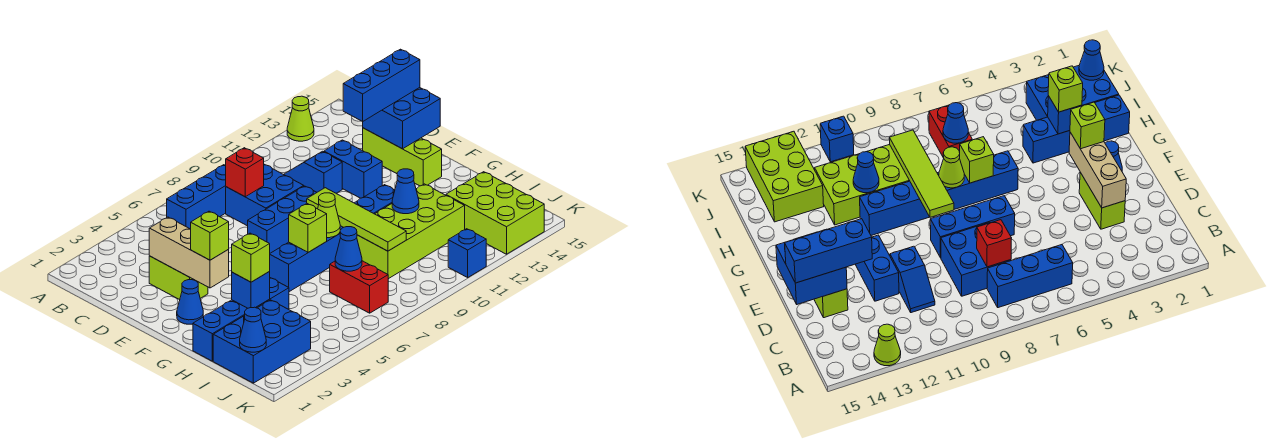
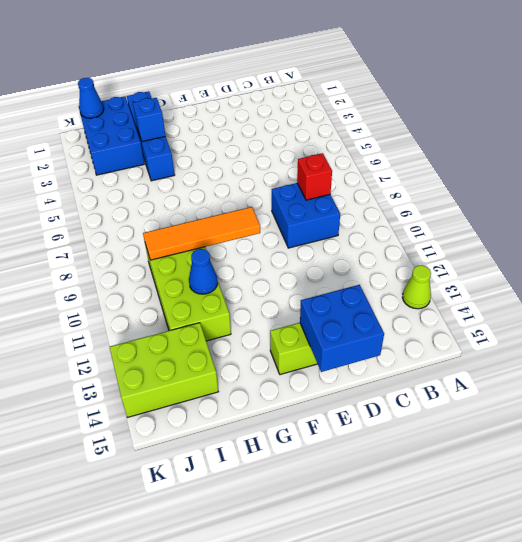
orange tile F9:I9 level 2 -> lime tile F9:I9 level 2
none -> blue brick B6:B8 level 1
none -> blue slope C11:D11 level 1 top D
none -> lime brick D3:E3 level 1

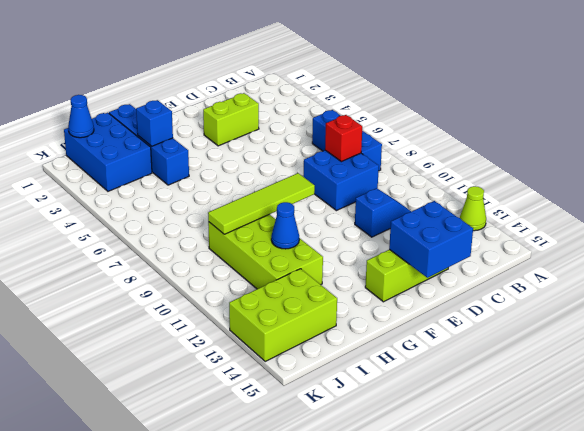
none -> blue brick D12:E12 level 1
none -> blue brick E7:E9 level 1
none -> blue cone F2 level 1

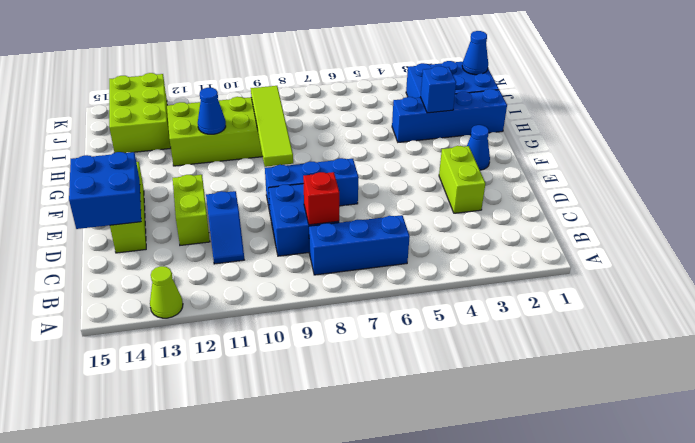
lime brick D12:E12 level 1 -> blue brick D12:E12 level 1
none -> blue brick G6:G11 level 1
none -> red brick I7:J7 level 1
none -> blue brick K11 level 1

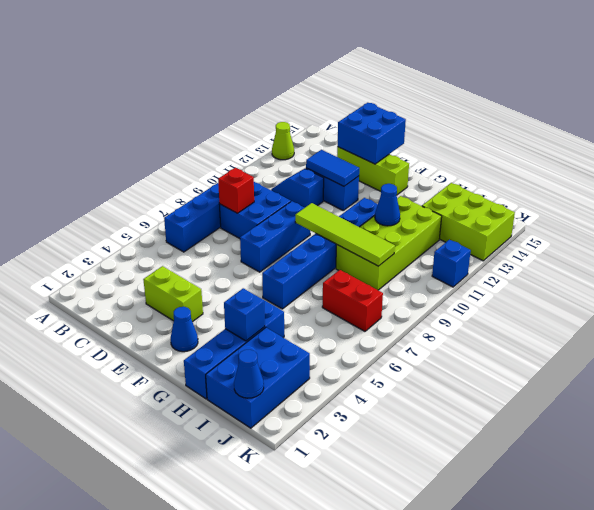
blue tile D12:E12 level 2 -> none
none -> tan brick D3:F3 level 2
none -> lime brick G7 level 2
none -> lime cone G8 level 2

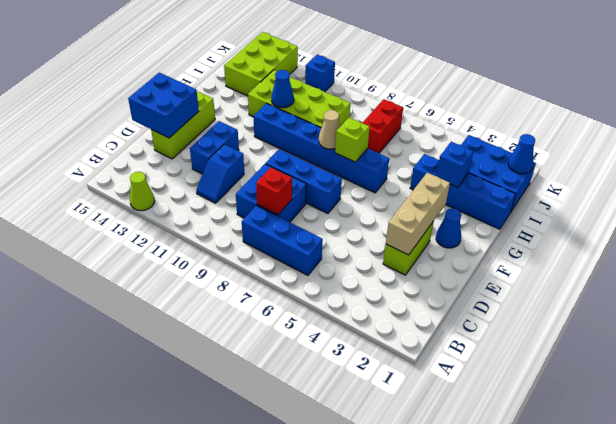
tan cone G8 level 2 -> lime cone G8 level 2
none -> lime tile F9:I9 level 2
none -> blue cone I7 level 2
none -> blue brick D13:D15 level 3

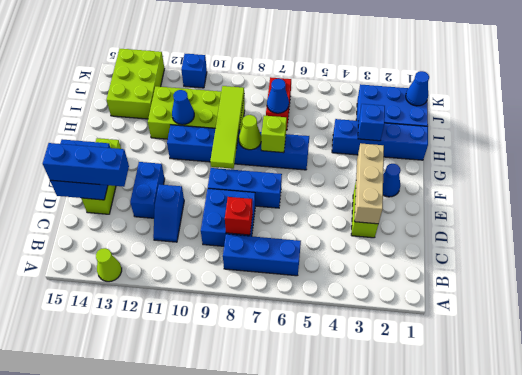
none -> lime brick F3 level 3
none -> lime brick H3 level 3

